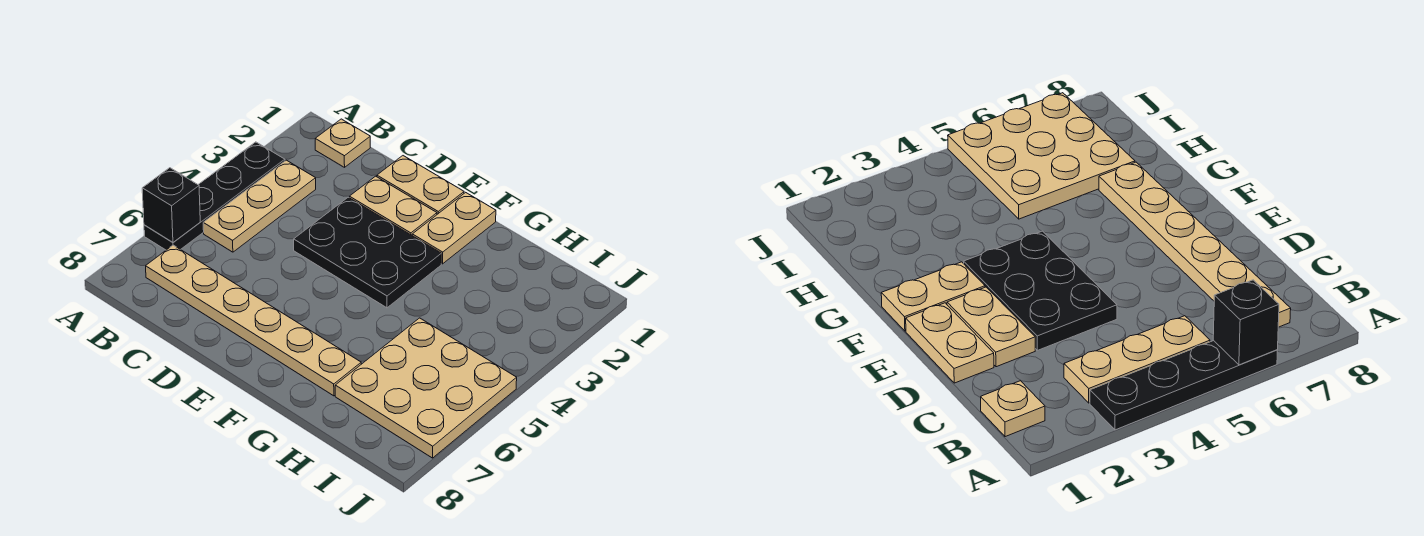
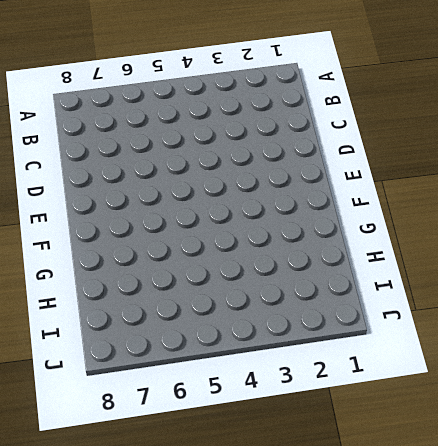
none -> black plate A3:A6 level 1
none -> tan plate B1 level 1

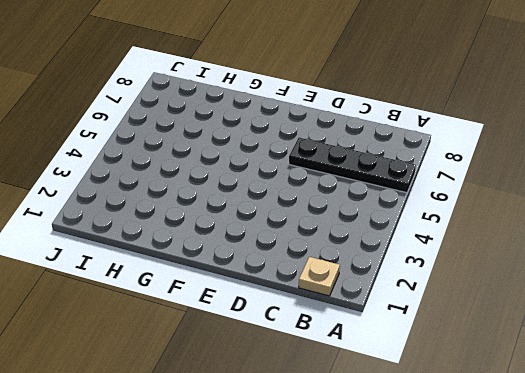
black plate A6:D6 level 1 -> black plate A3:A6 level 1
none -> tan plate B3:B5 level 1
none -> tan plate B7:G7 level 1

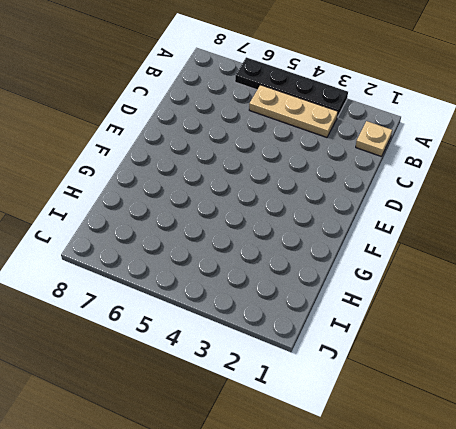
none -> tan plate B7:G7 level 1
none -> tan plate D1:E1 level 1

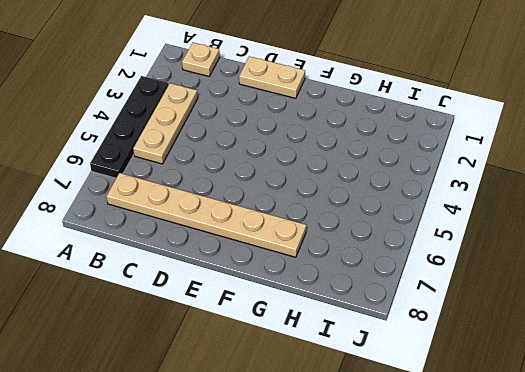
none -> tan plate D2:E2 level 1
none -> black plate D3:F4 level 1

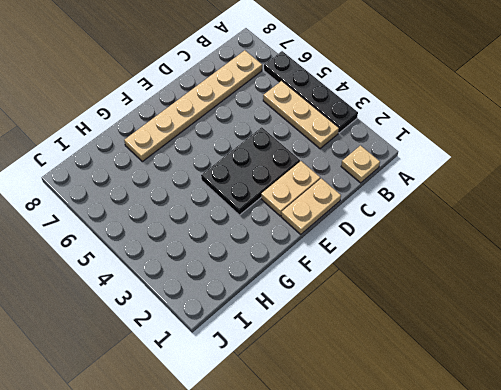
none -> tan plate F1:F2 level 1
none -> tan plate H5:J7 level 1

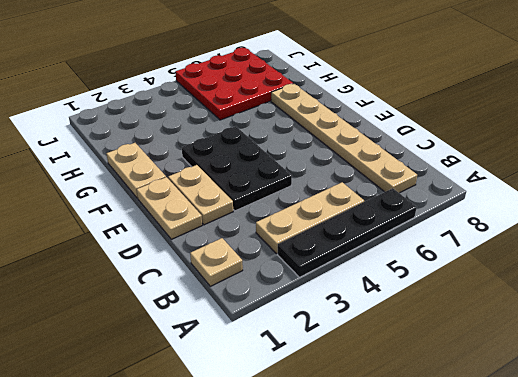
tan plate F1:G1 level 1 -> tan plate F1:F2 level 1
red plate H5:J7 level 1 -> tan plate H5:J7 level 1
none -> black brick A6 level 2

